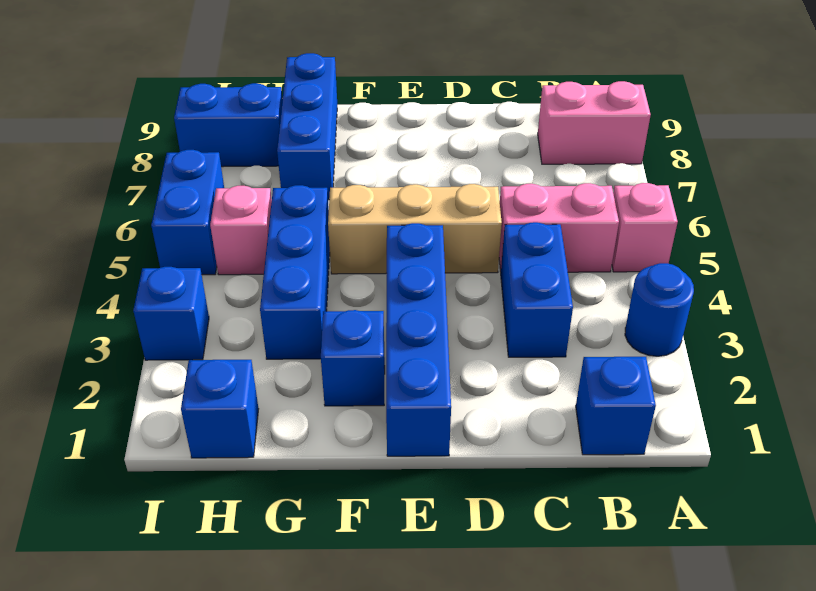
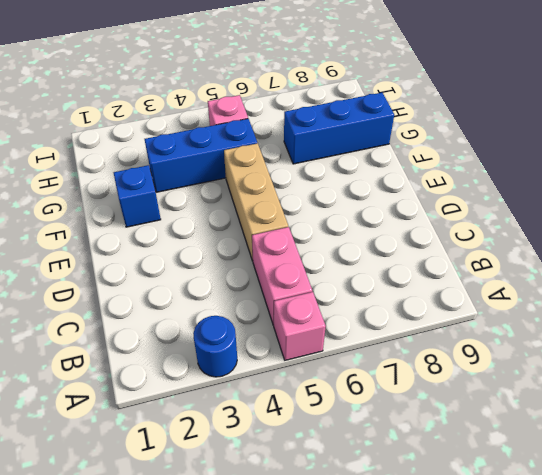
none -> pink brick A8:B8 level 1
none -> blue brick B1 level 1
none -> blue brick C3:C4 level 1

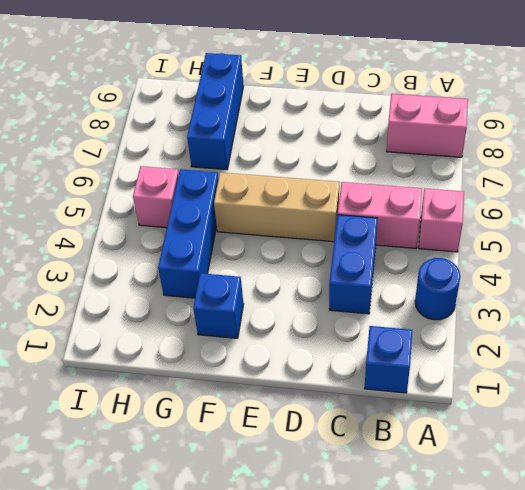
none -> blue brick E1:E4 level 1
none -> blue brick H1 level 1
none -> blue brick H8:I8 level 1

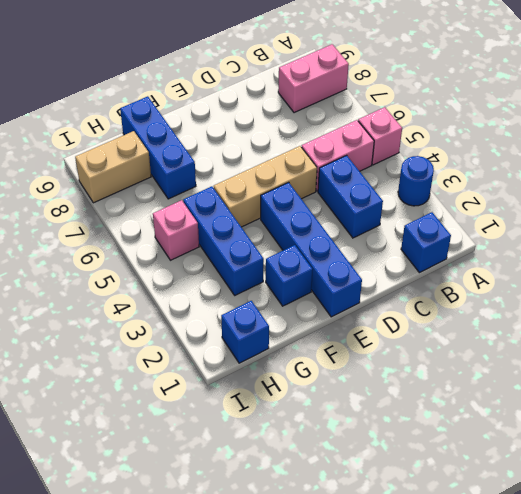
tan brick H8:I8 level 1 -> blue brick H8:I8 level 1
none -> blue brick I3 level 1
none -> blue brick I5:I6 level 1

